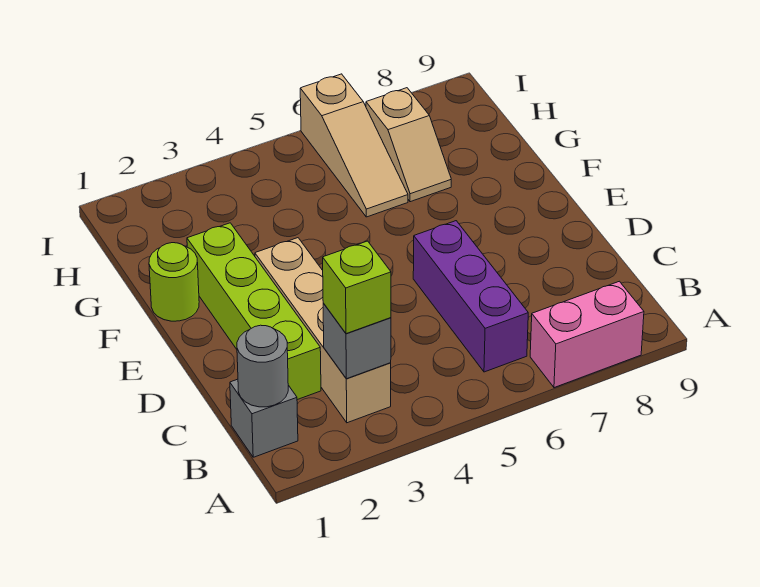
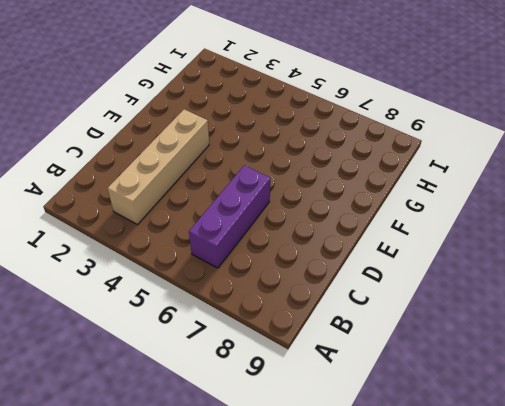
none -> pink brick A7:A8 level 1
none -> grey brick B1 level 1

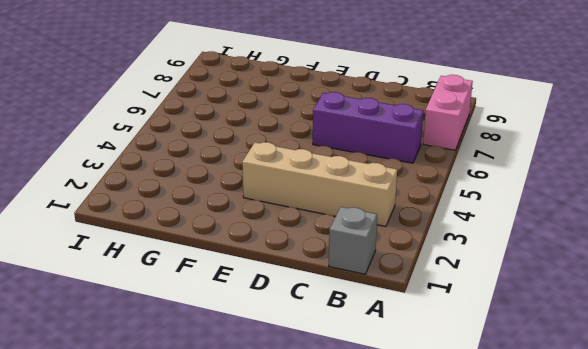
none -> lime brick C2:F2 level 1
none -> lime round brick F1 level 1

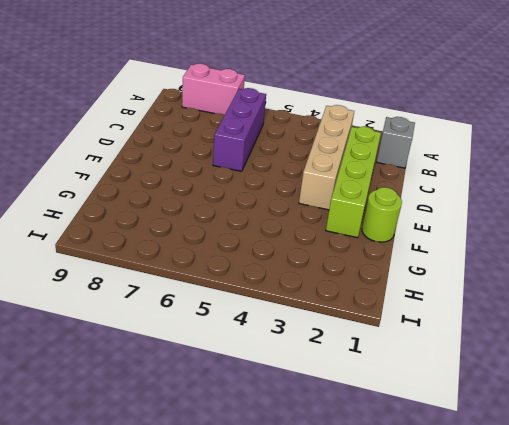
none -> tan slope G6:I6 level 1 top I
none -> tan slope G7:H7 level 1 top H

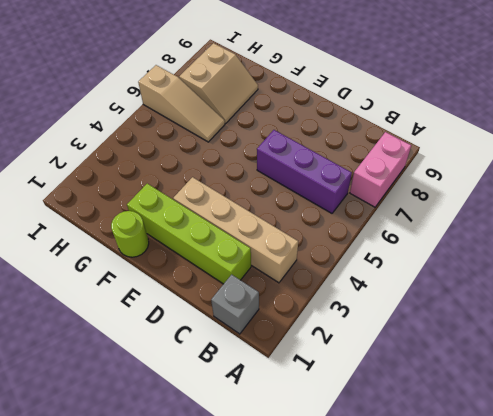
tan slope G7:H8 level 1 top H -> tan slope G7:H7 level 1 top H
none -> grey round brick B1 level 2
none -> grey brick B3 level 2

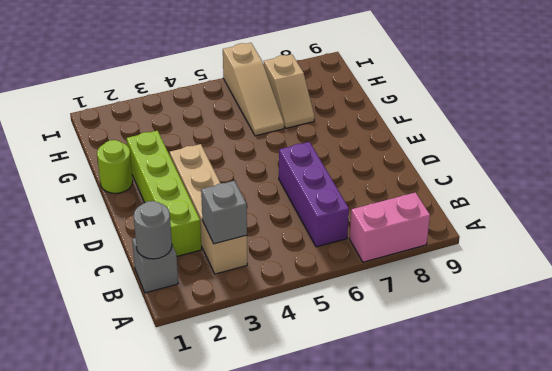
none -> lime brick B3 level 3

